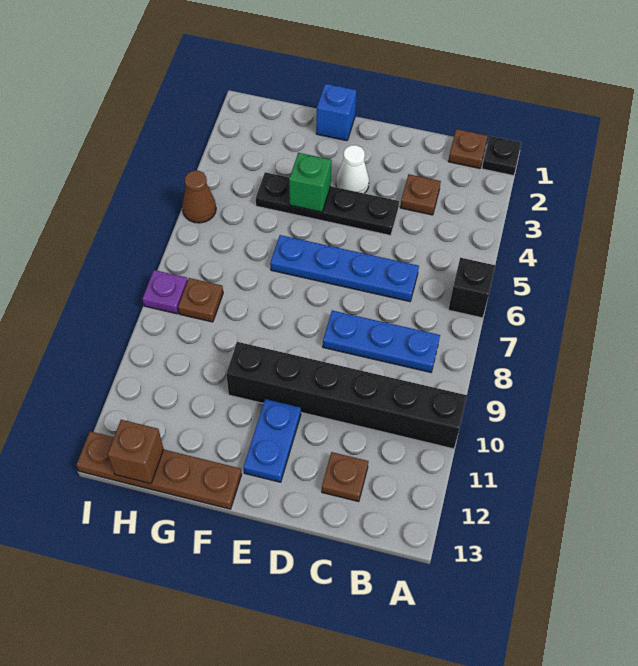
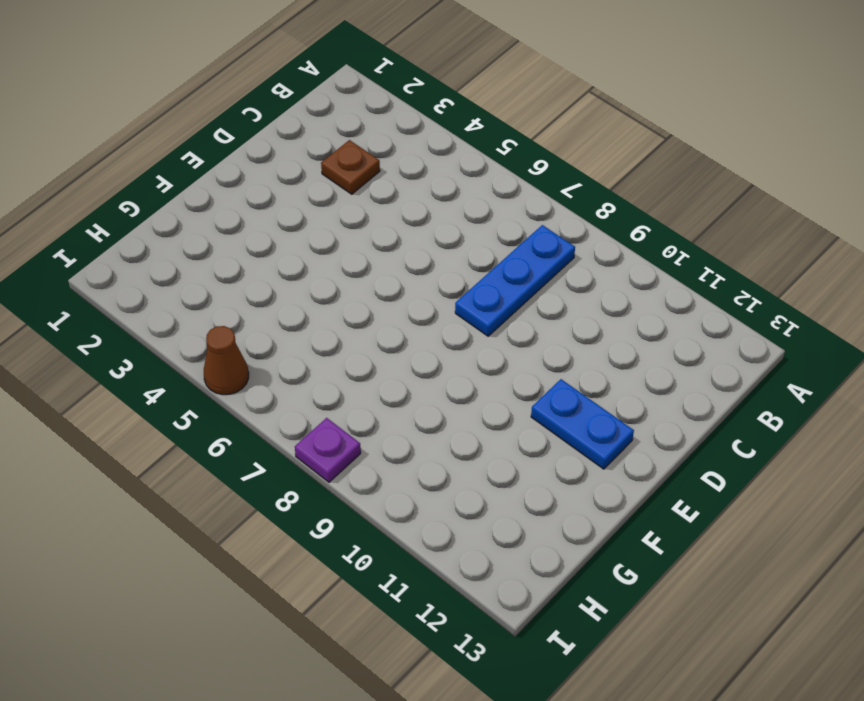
none -> black plate A1 level 1
none -> black brick A6 level 1
none -> black brick A10:F10 level 1

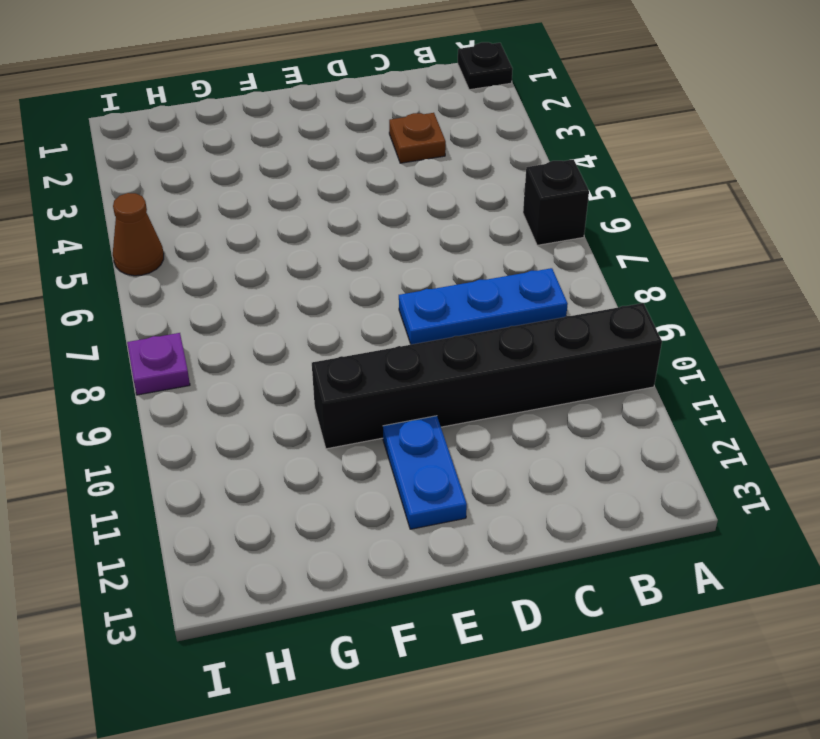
none -> brown plate B1 level 1
none -> blue plate C6:F6 level 1
none -> brown plate C12 level 1

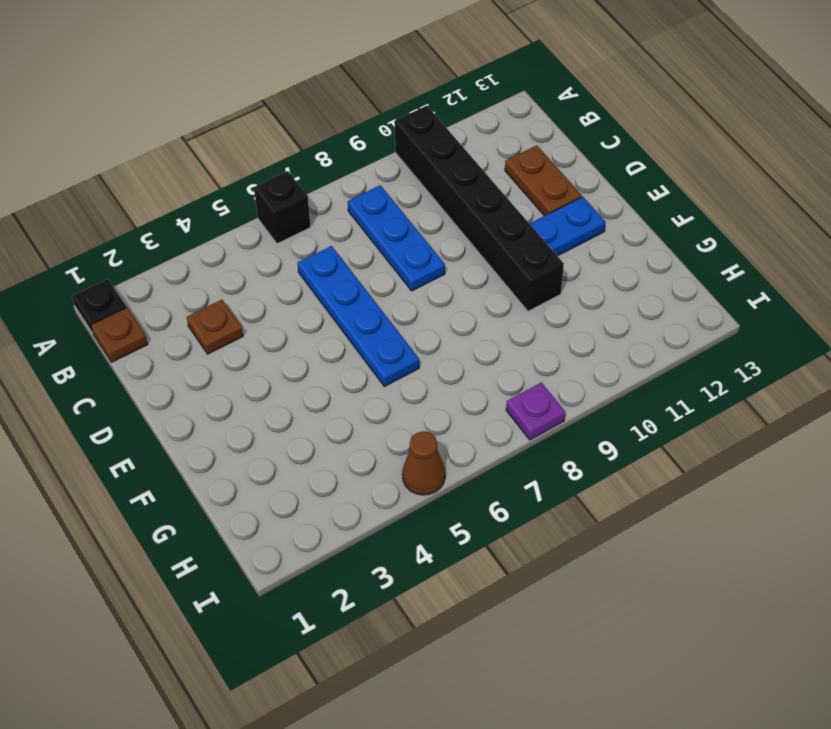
brown plate C12:D12 level 1 -> brown plate C12 level 1
none -> black plate D4:G4 level 1
none -> white cone E3 level 1
none -> blue brick F1 level 1

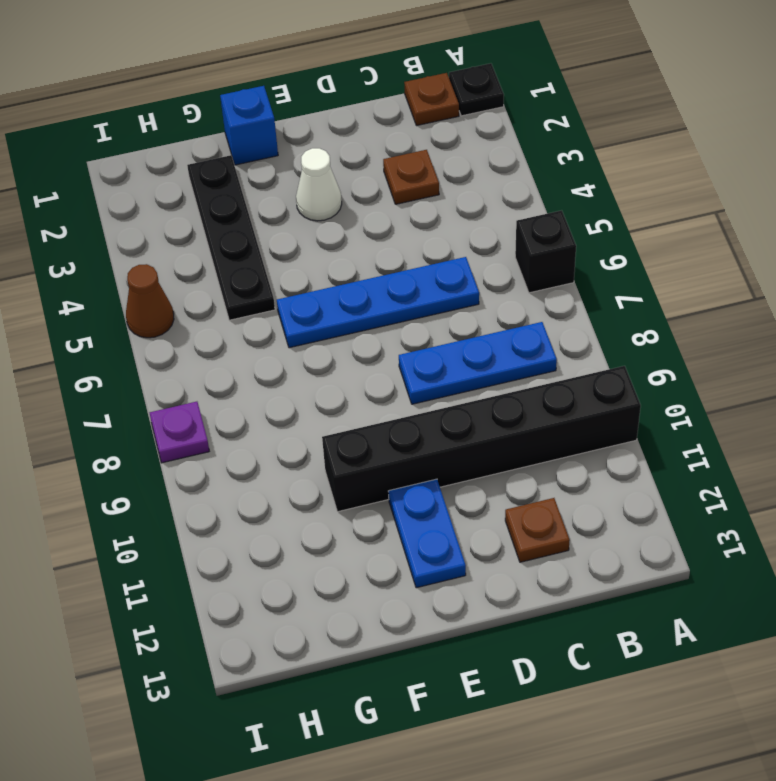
black plate G2:G5 level 1 -> black plate D4:G4 level 1
none -> brown plate F13:I13 level 1
none -> brown plate H8 level 1
none -> green brick F4 level 2

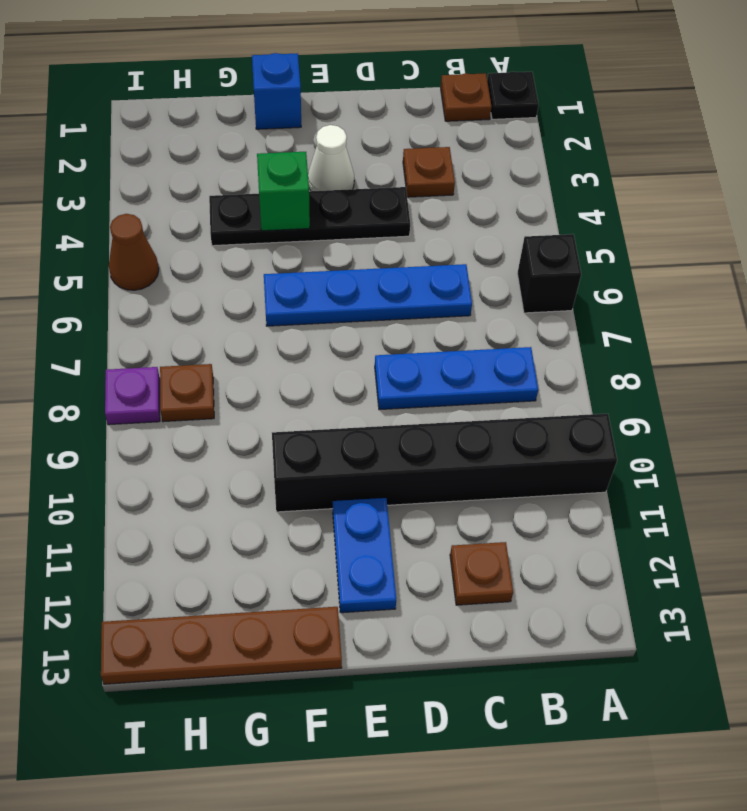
none -> brown brick H13 level 2

